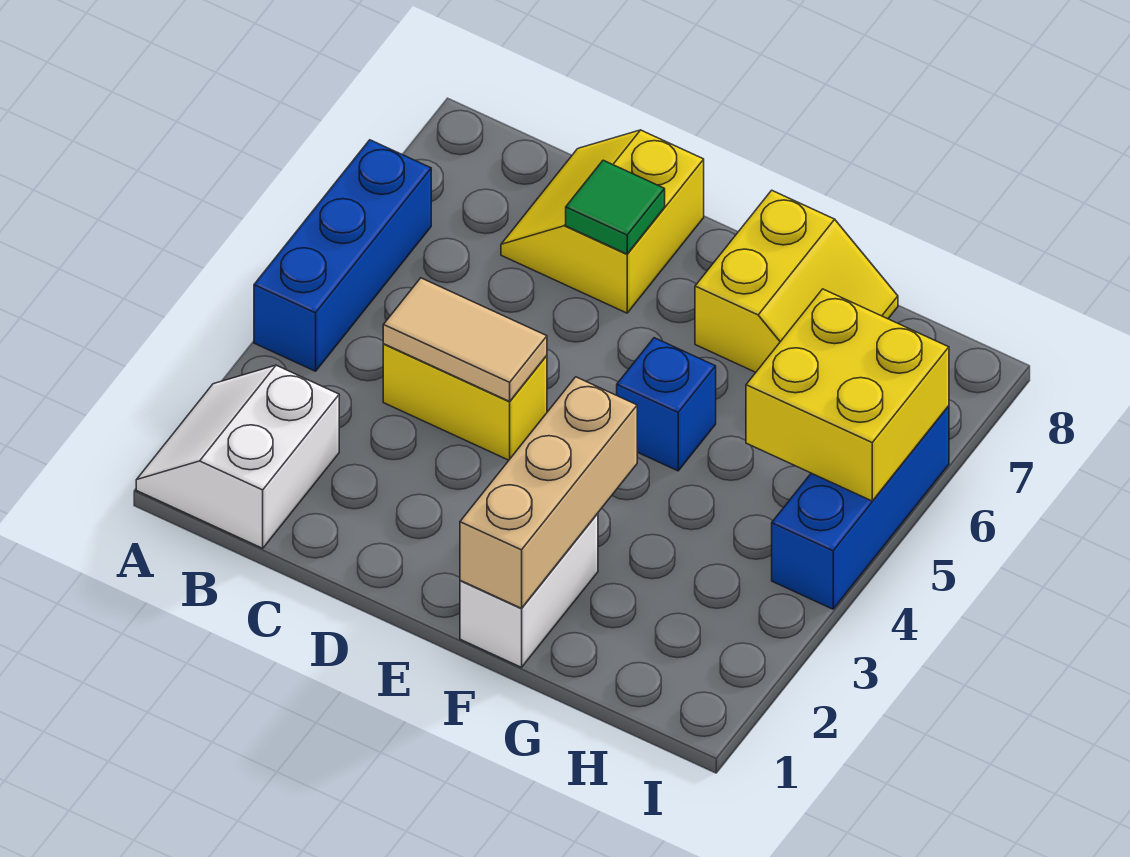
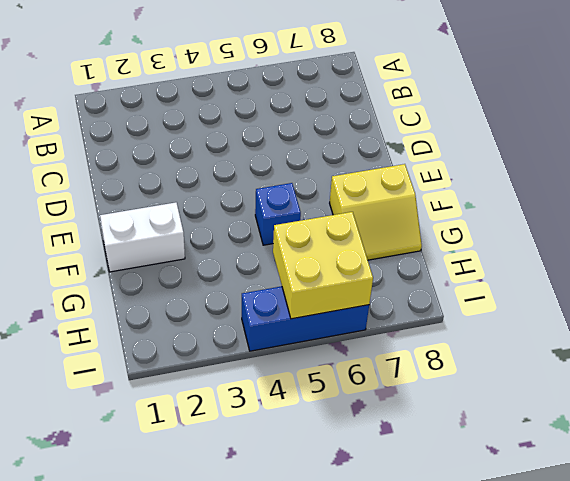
none -> white slope A1:B2 level 1 top B
none -> blue brick A4:A6 level 1
none -> yellow brick C4:D4 level 1

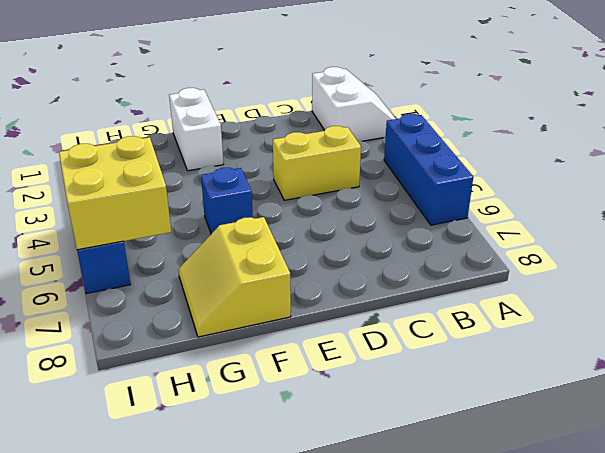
none -> yellow slope C7:D8 level 1 top D
none -> tan tile C4:D4 level 2
none -> green tile D7 level 2

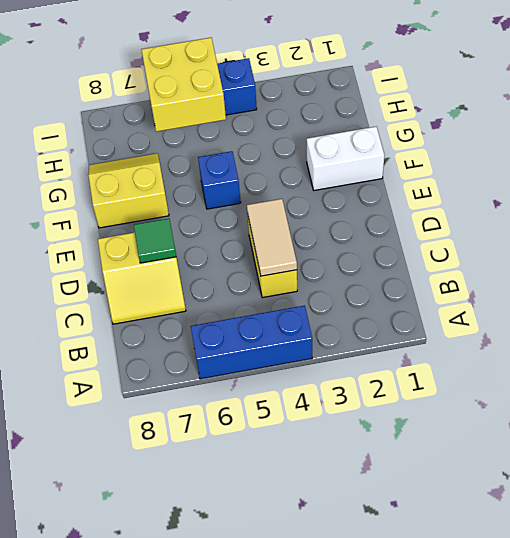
none -> white slope A1:B2 level 1 top B
none -> tan brick F1:F3 level 2

